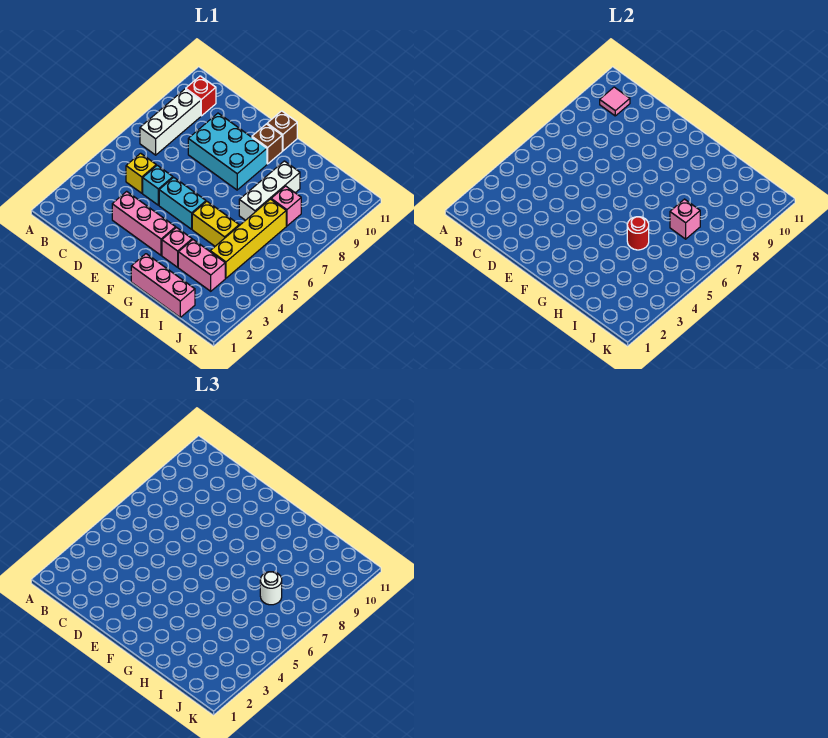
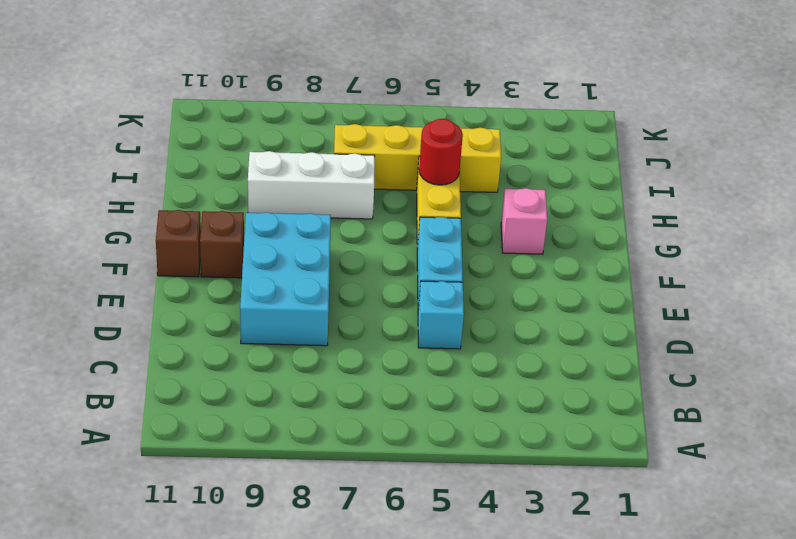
none -> white brick B7:B9 level 1
none -> red brick B10 level 1
none -> yellow brick C5 level 1

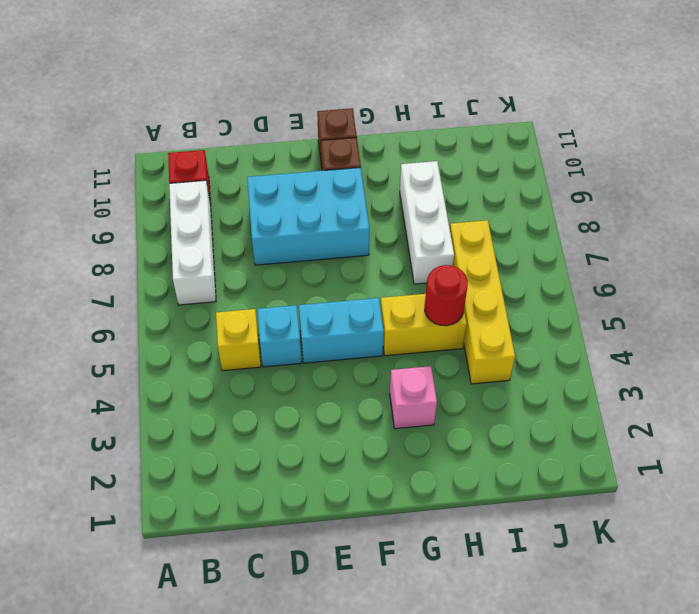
none -> pink brick D3:F3 level 1
none -> pink brick G1:I1 level 1
none -> pink brick H3:I3 level 1

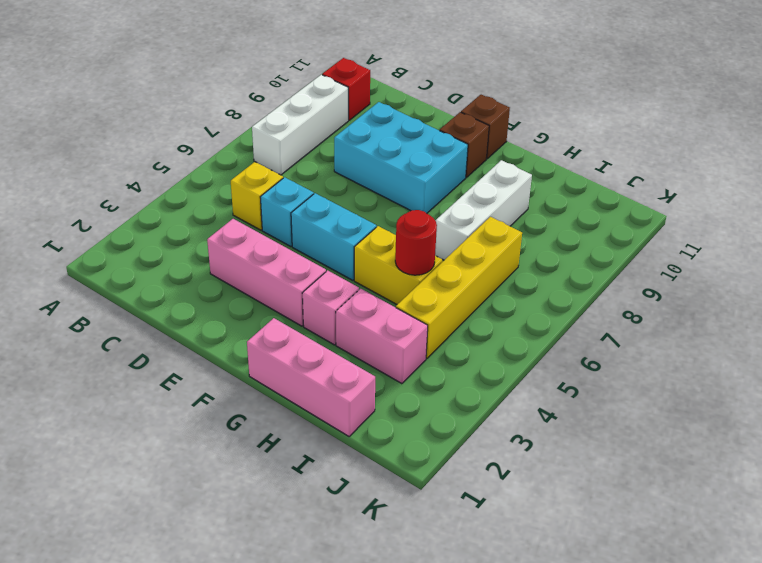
none -> pink brick I8 level 1
none -> pink tile B10 level 2
none -> pink brick I7 level 2

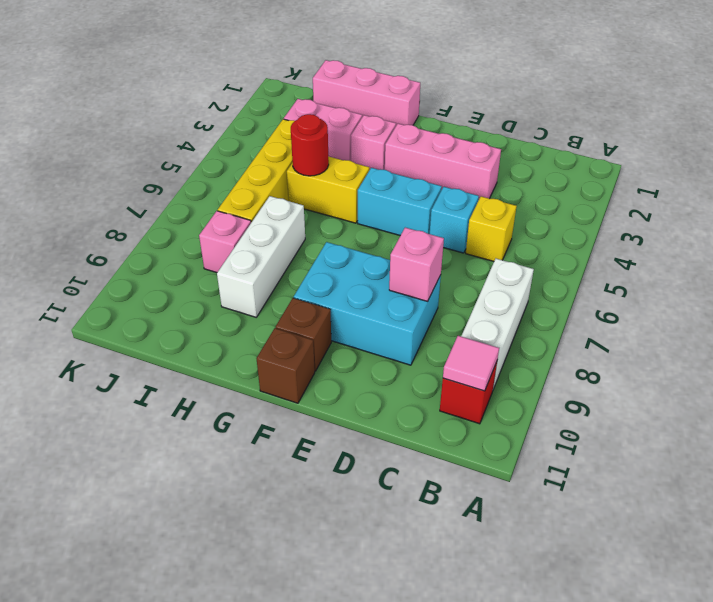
pink brick D8 level 2 -> pink brick I7 level 2
none -> white round brick I7 level 3

